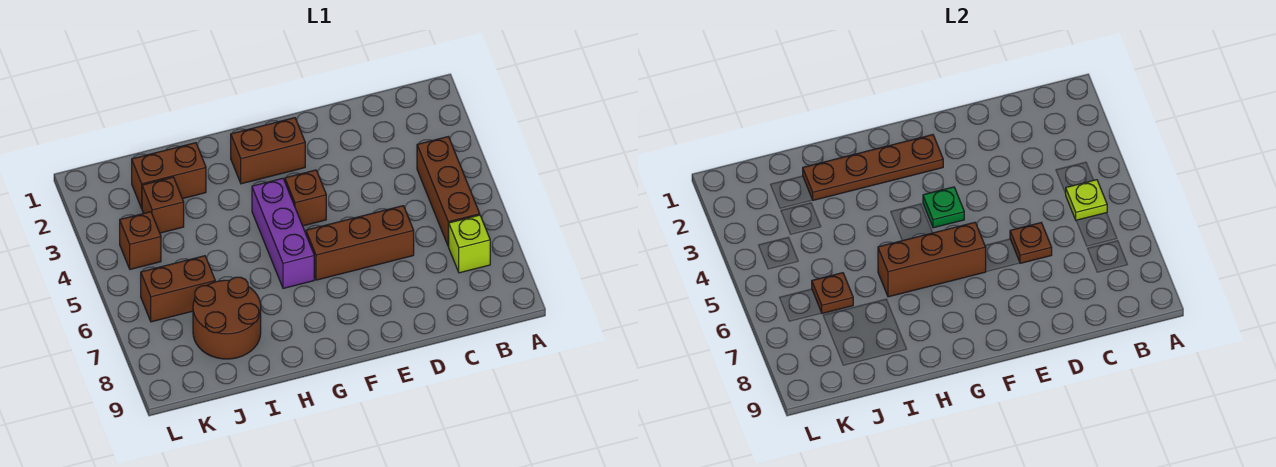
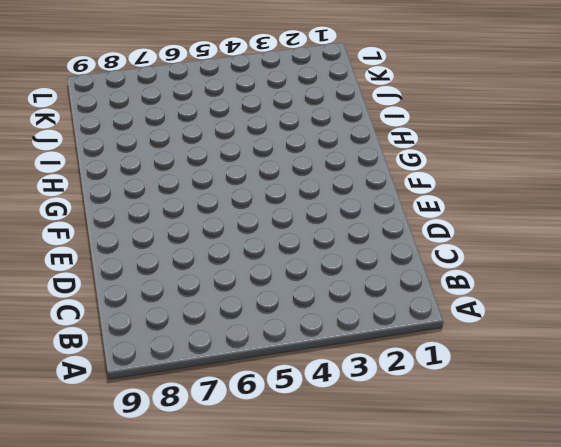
none -> brown brick B4:B6 level 1
none -> lime brick B7 level 1
none -> brown brick D6:F6 level 1

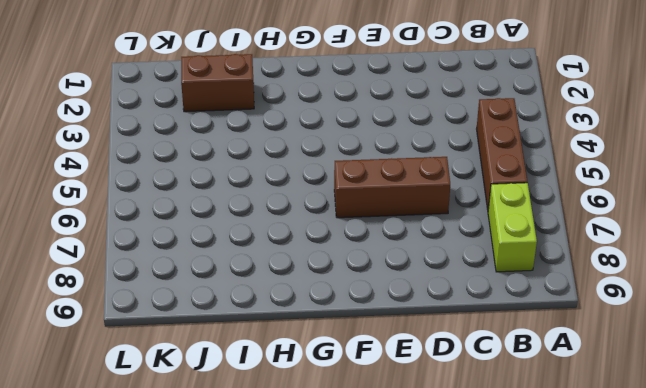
lime brick B7:B8 level 1 -> lime brick B7 level 1
none -> brown brick F2:G2 level 1
none -> brown brick F4 level 1
none -> purple brick G4:G6 level 1

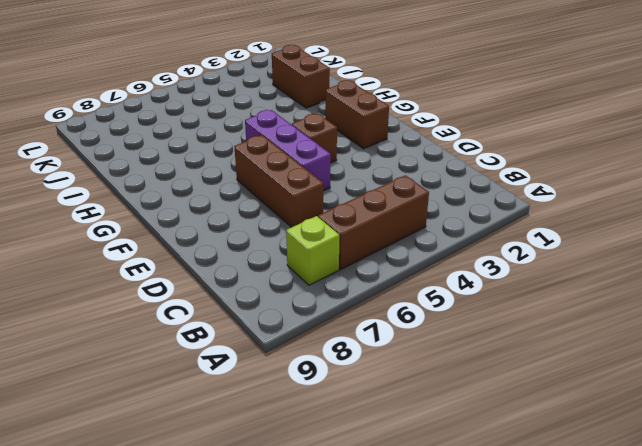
purple brick E5:G5 level 1 -> purple brick G4:G6 level 1
none -> brown round brick I7:J8 level 1
none -> brown brick J3 level 1
none -> brown brick J6:K6 level 1

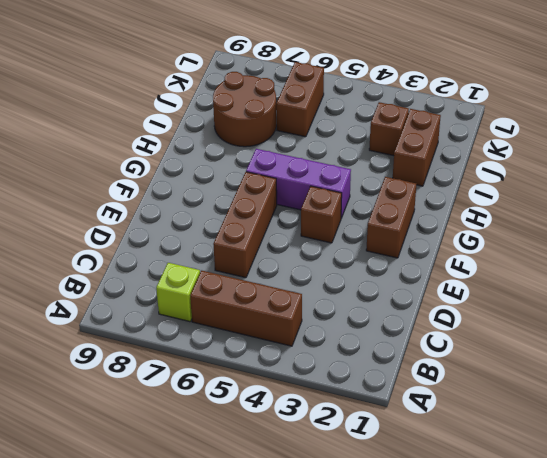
none -> brown brick K4 level 1
none -> lime plate B5 level 2
none -> brown plate D6 level 2

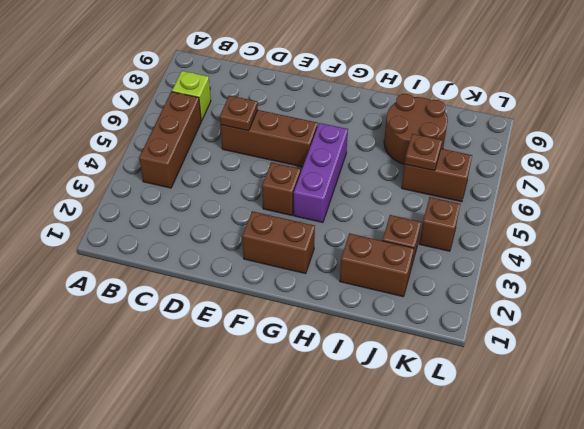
none -> lime plate B5 level 2
none -> brown plate F2:I2 level 2
none -> green plate F4 level 2

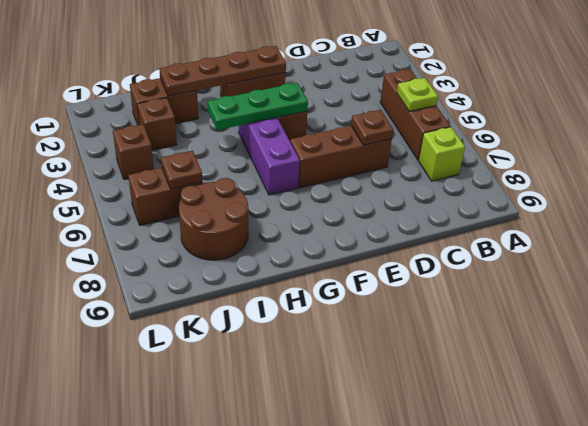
green plate F4:H4 level 2 -> green plate F4 level 2
none -> brown brick F6:H6 level 2

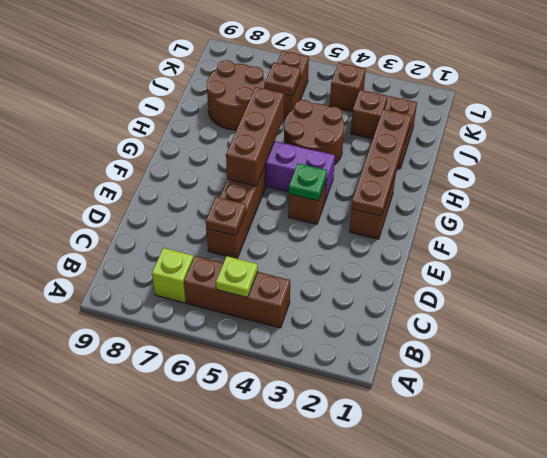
brown round brick H4:I5 level 1 -> none

